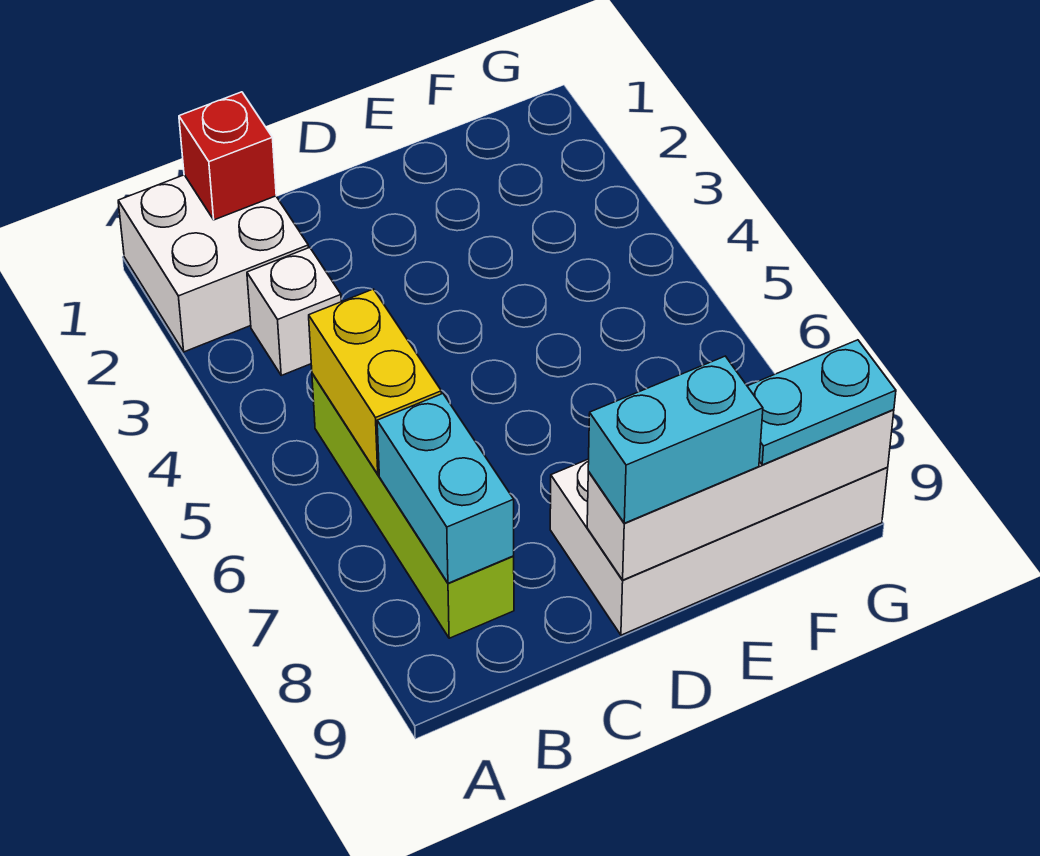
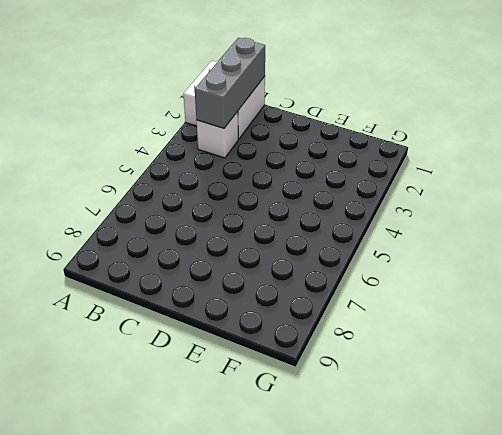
grey brick B1:B3 level 2 -> red brick B1 level 2
none -> lime brick B5:B8 level 1
none -> white brick D8:G9 level 1

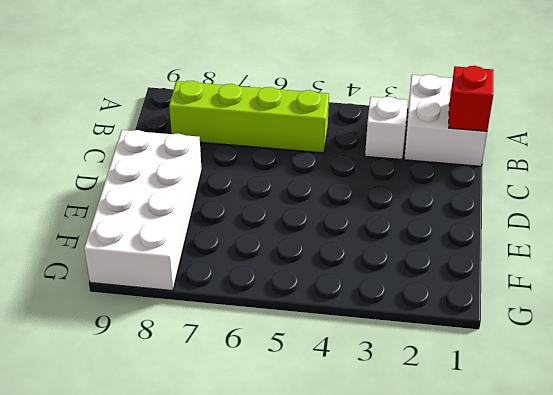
none -> yellow brick B5:B6 level 2
none -> cyan brick B7:B8 level 2

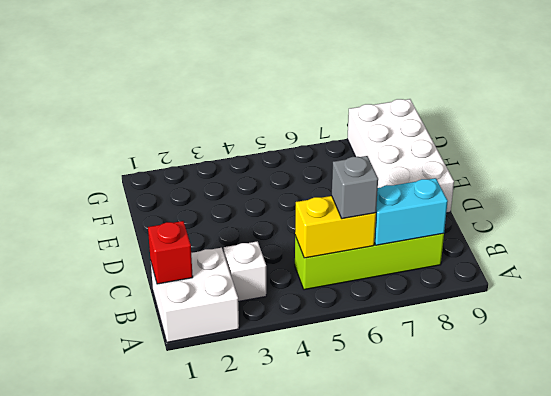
grey brick B6 level 3 -> none
none -> white brick D9:G9 level 2
none -> cyan brick D9:E9 level 3

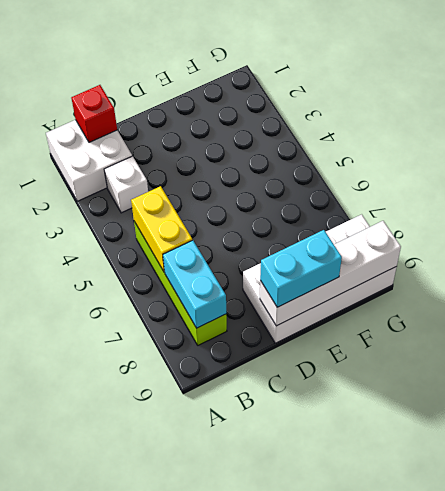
none -> cyan plate F9:G9 level 3

